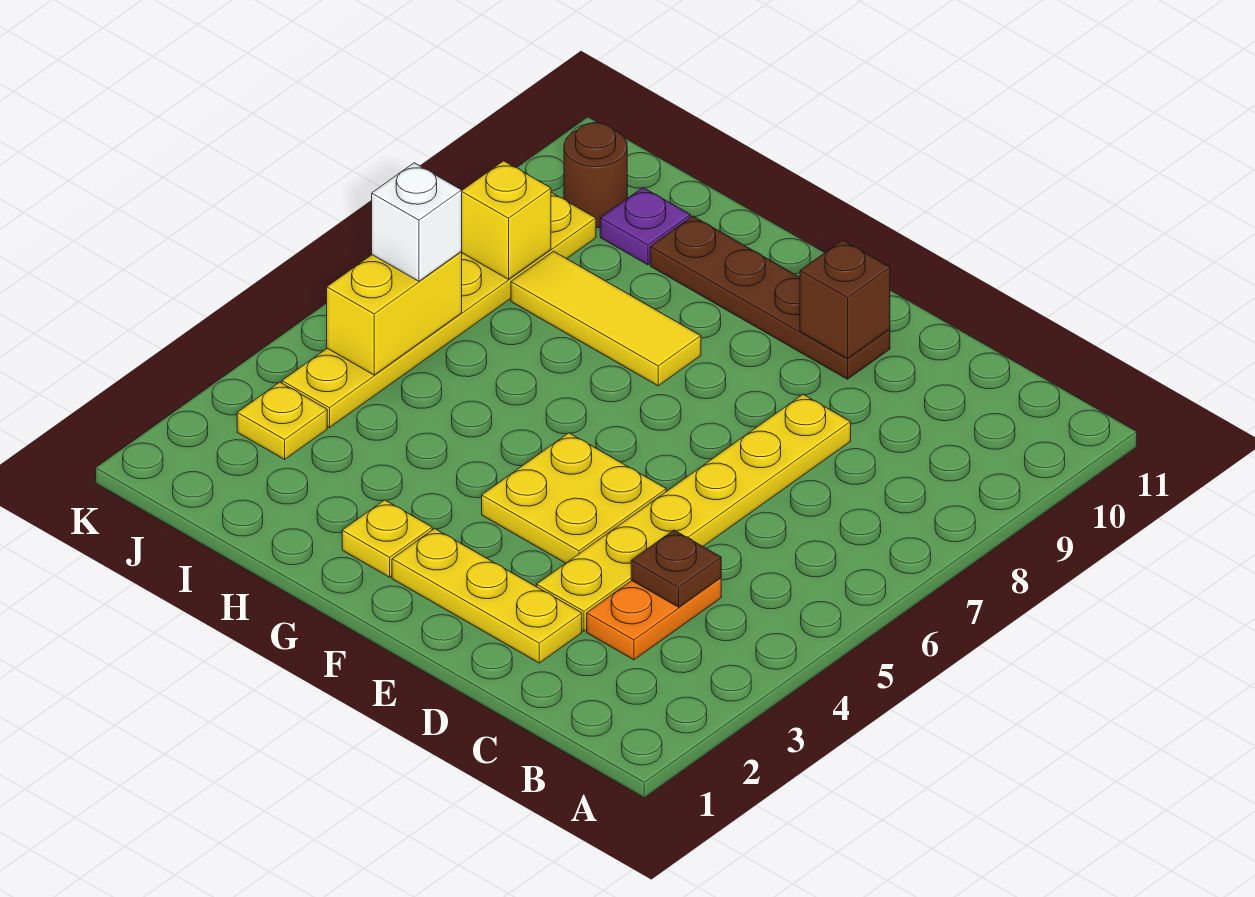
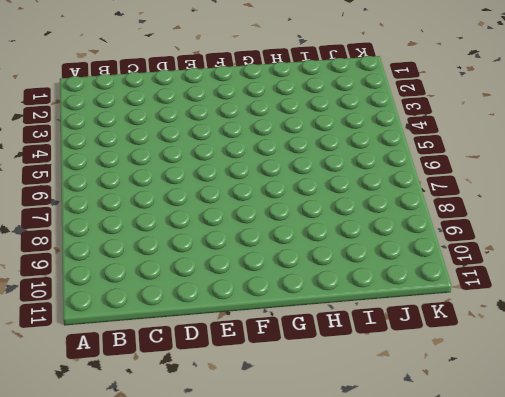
none -> orange plate C3:C4 level 1
none -> yellow plate D2:F2 level 1
none -> yellow plate D3:D8 level 1

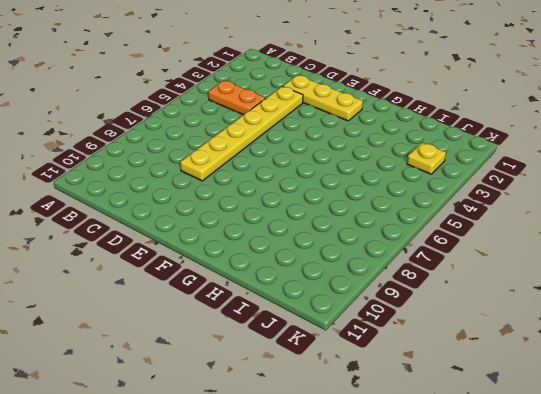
orange plate B4:C4 level 1 -> orange plate C3:C4 level 1
none -> yellow plate E4:F5 level 1
none -> brown plate E10:H10 level 1
none -> yellow plate G2 level 1

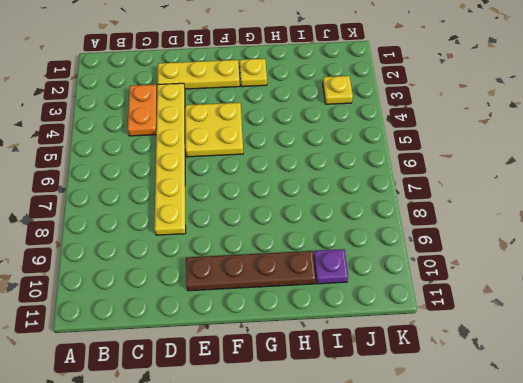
none -> yellow tile G8:I8 level 1
none -> yellow plate J4:J9 level 1
none -> brown round brick J10 level 1

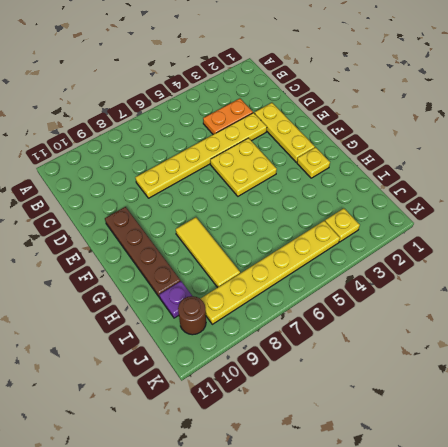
none -> brown plate C4 level 2
none -> brown brick E10 level 2
none -> yellow brick J5:J6 level 2

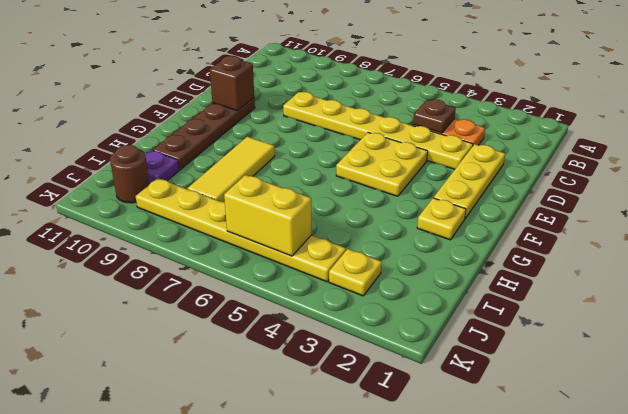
none -> yellow brick J8 level 2
none -> white brick J6 level 3

